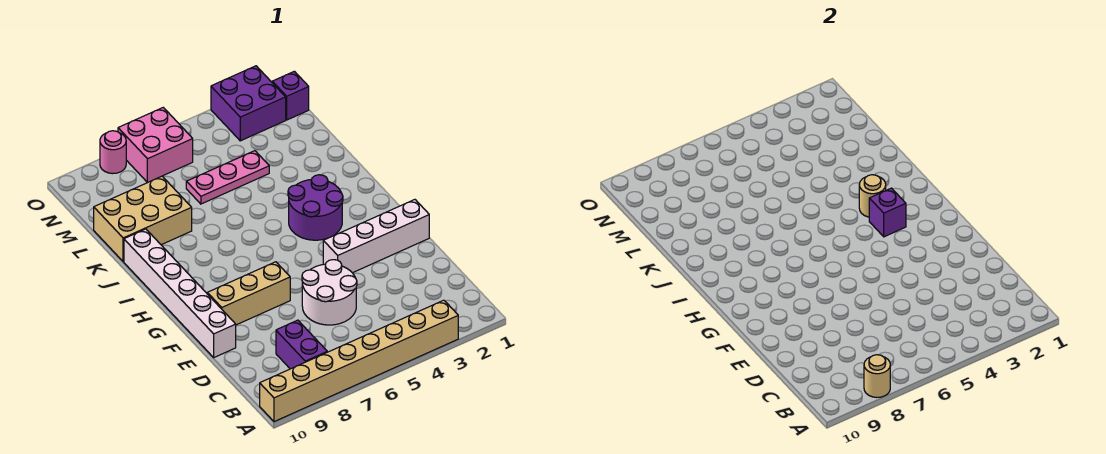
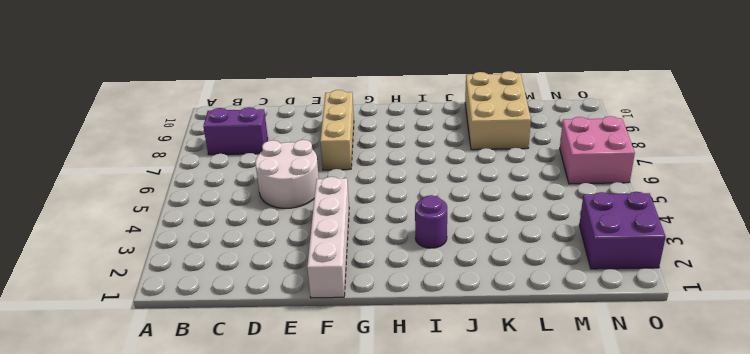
purple round brick I3 level 1 -> purple round brick H3:I4 level 1
none -> tan brick A3:A10 level 1
none -> white brick E10:J10 level 1
none -> pink plate L4:L6 level 1

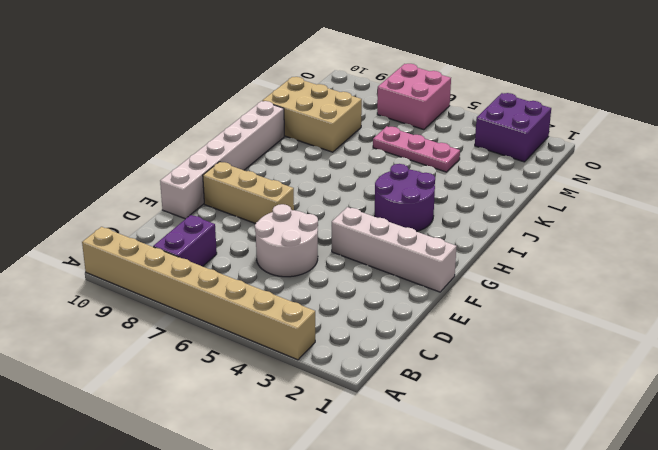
none -> purple brick N1 level 1
none -> pink round brick O8 level 1
none -> tan round brick A8 level 2

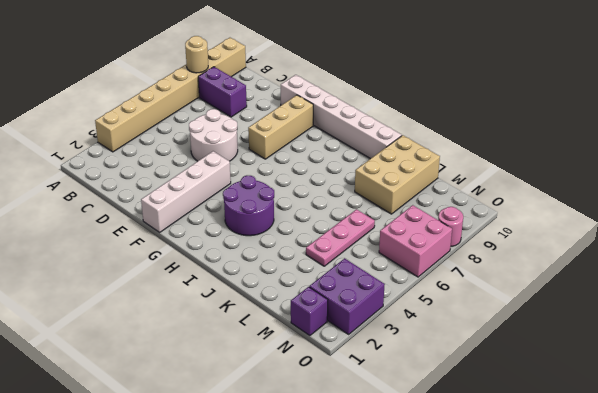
none -> purple brick H3 level 2
none -> tan round brick I3 level 2

